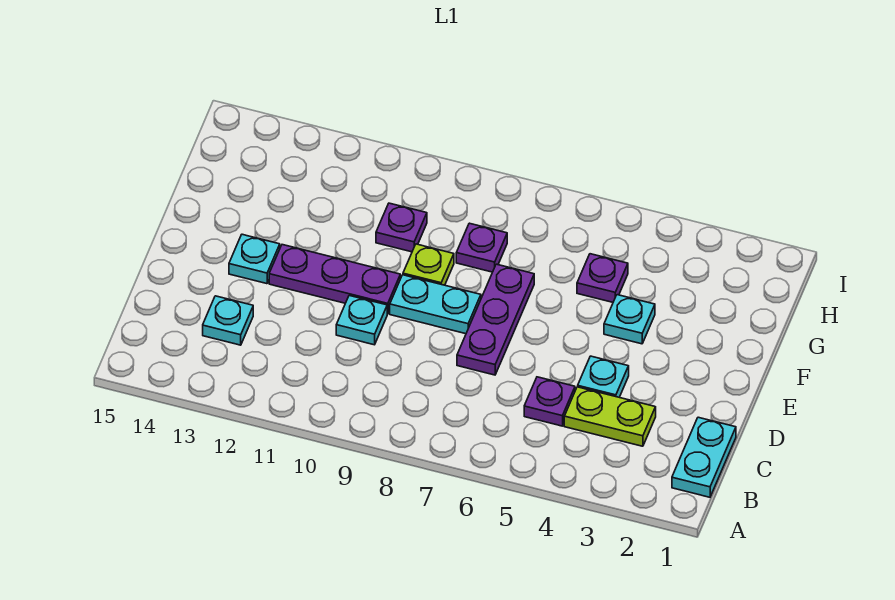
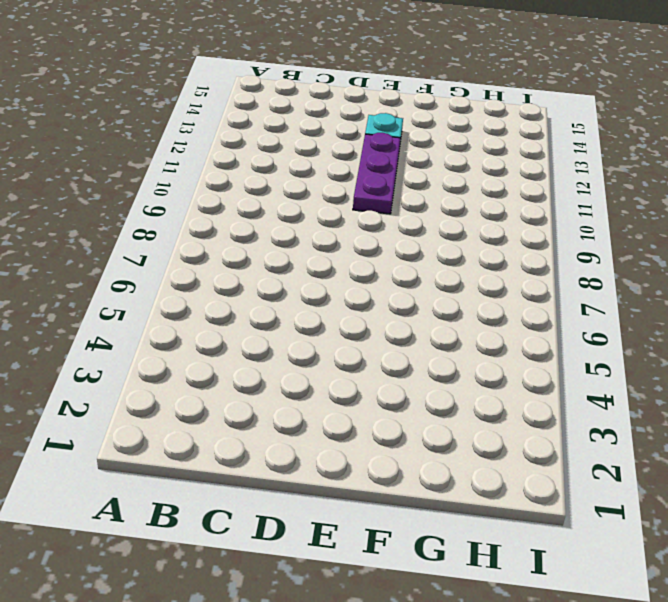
none -> cyan plate B1:C1 level 1
none -> lime plate C3:C4 level 1
none -> purple plate C5 level 1

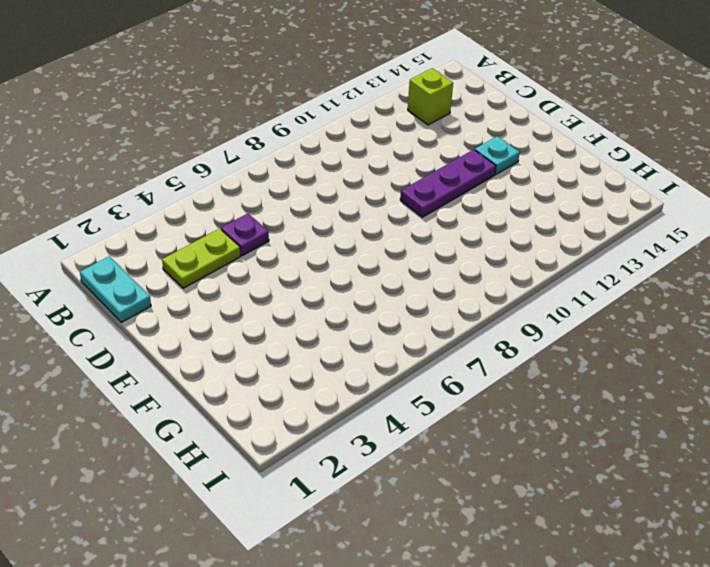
lime brick B13 level 1 -> none
none -> cyan plate C13 level 1
none -> cyan plate D4 level 1
none -> purple plate D7:F7 level 1

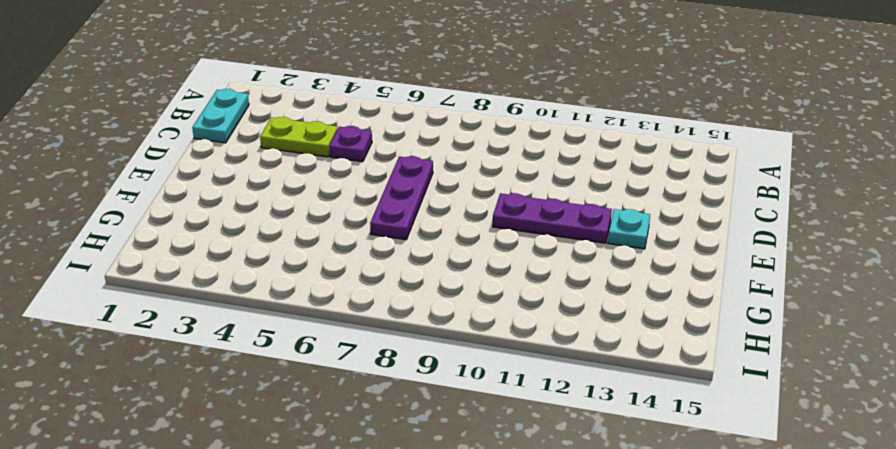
none -> cyan plate C13 level 1
none -> cyan plate D4 level 1
none -> cyan plate D10 level 1

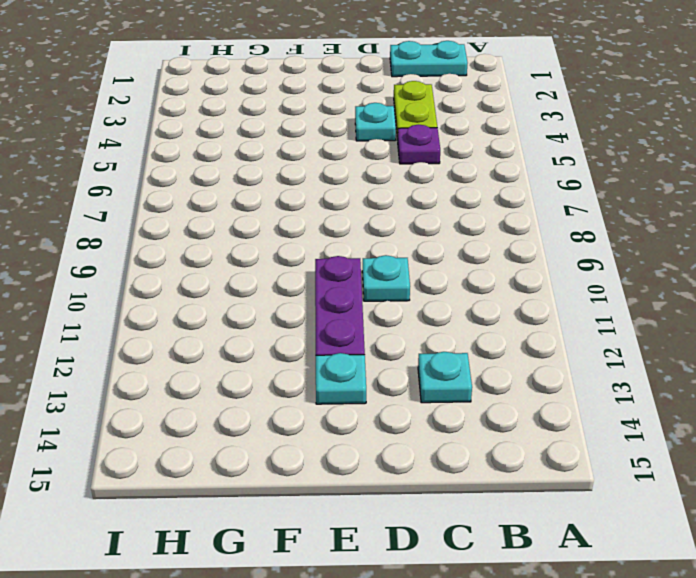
none -> purple plate D7:F7 level 1
none -> cyan plate E8:E9 level 1
none -> cyan plate F4 level 1

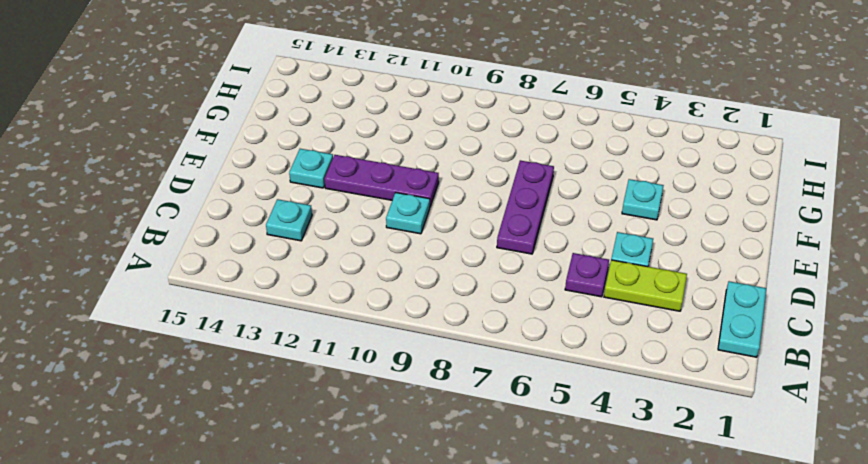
none -> cyan plate E8:E9 level 1
none -> lime plate F9 level 1
none -> purple plate G5 level 1

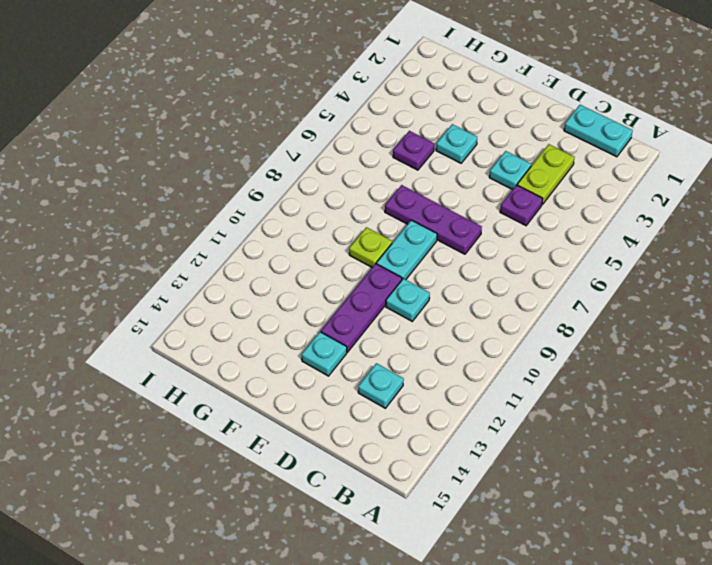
none -> purple plate G8 level 1
none -> purple plate G10 level 1

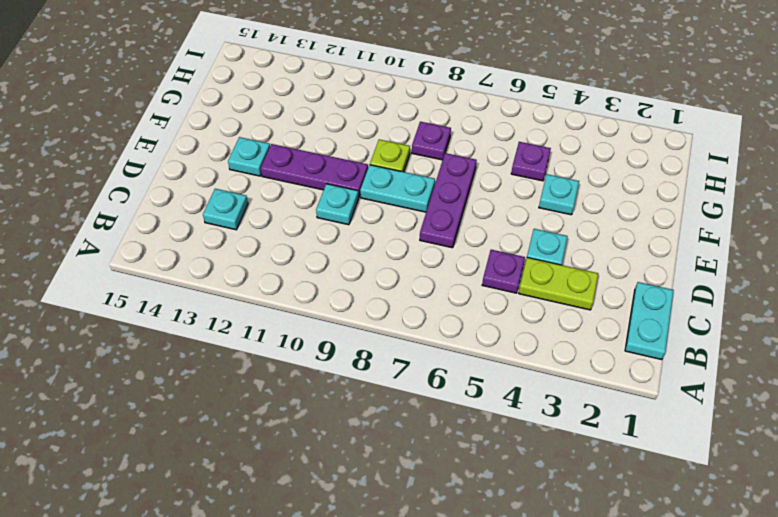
none -> purple plate G10 level 1

